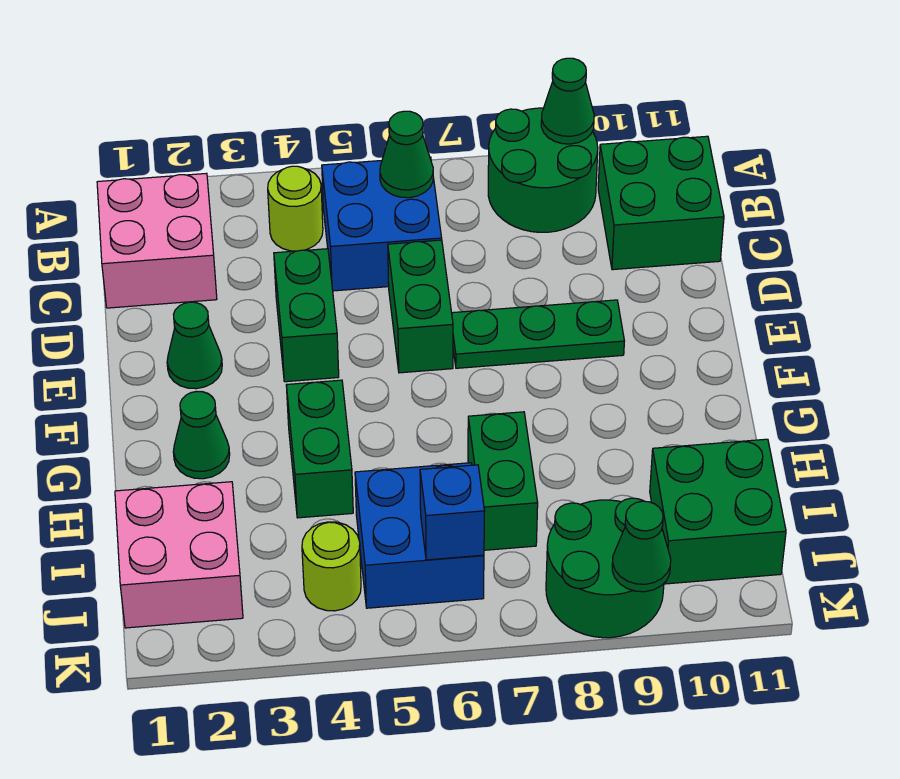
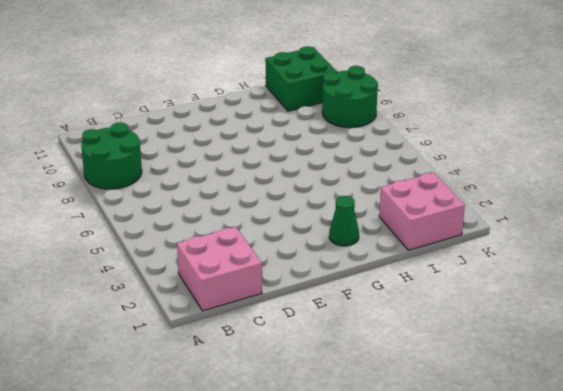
none -> lime round brick B4 level 1
none -> blue brick B5:C6 level 1
none -> green brick B10:C11 level 1

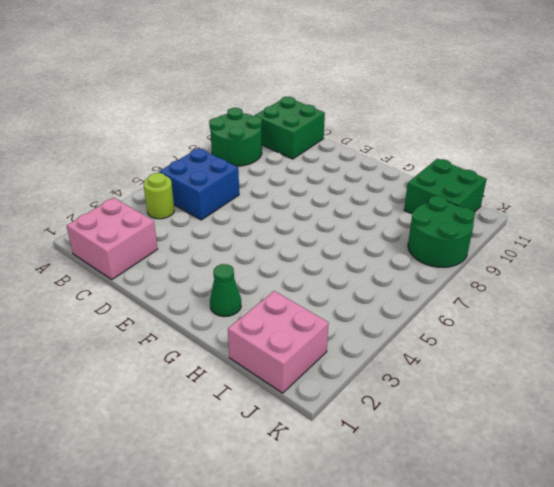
none -> green brick D4:E4 level 1
none -> green brick D6:E6 level 1
none -> green cone E2 level 1

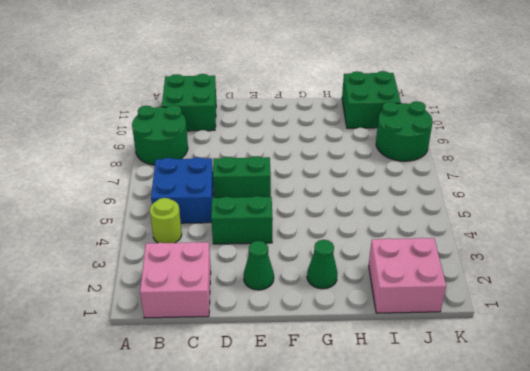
none -> green plate E7:E9 level 1
none -> green brick G4:H4 level 1
none -> green brick H7:I7 level 1

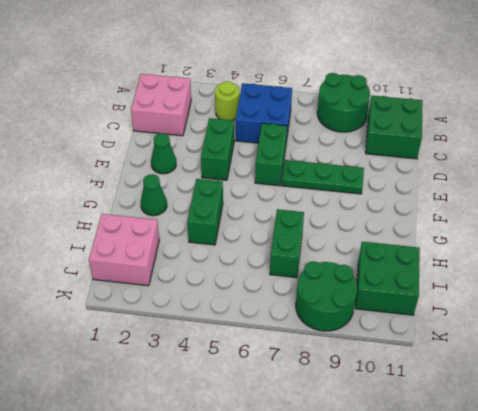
none -> blue brick I5:J6 level 1
none -> lime round brick J4 level 1
none -> green cone A9 level 2

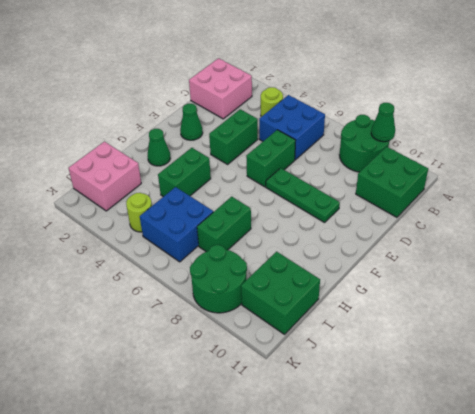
none -> green cone B6 level 2
none -> blue brick J6 level 2
none -> green cone K9 level 2

